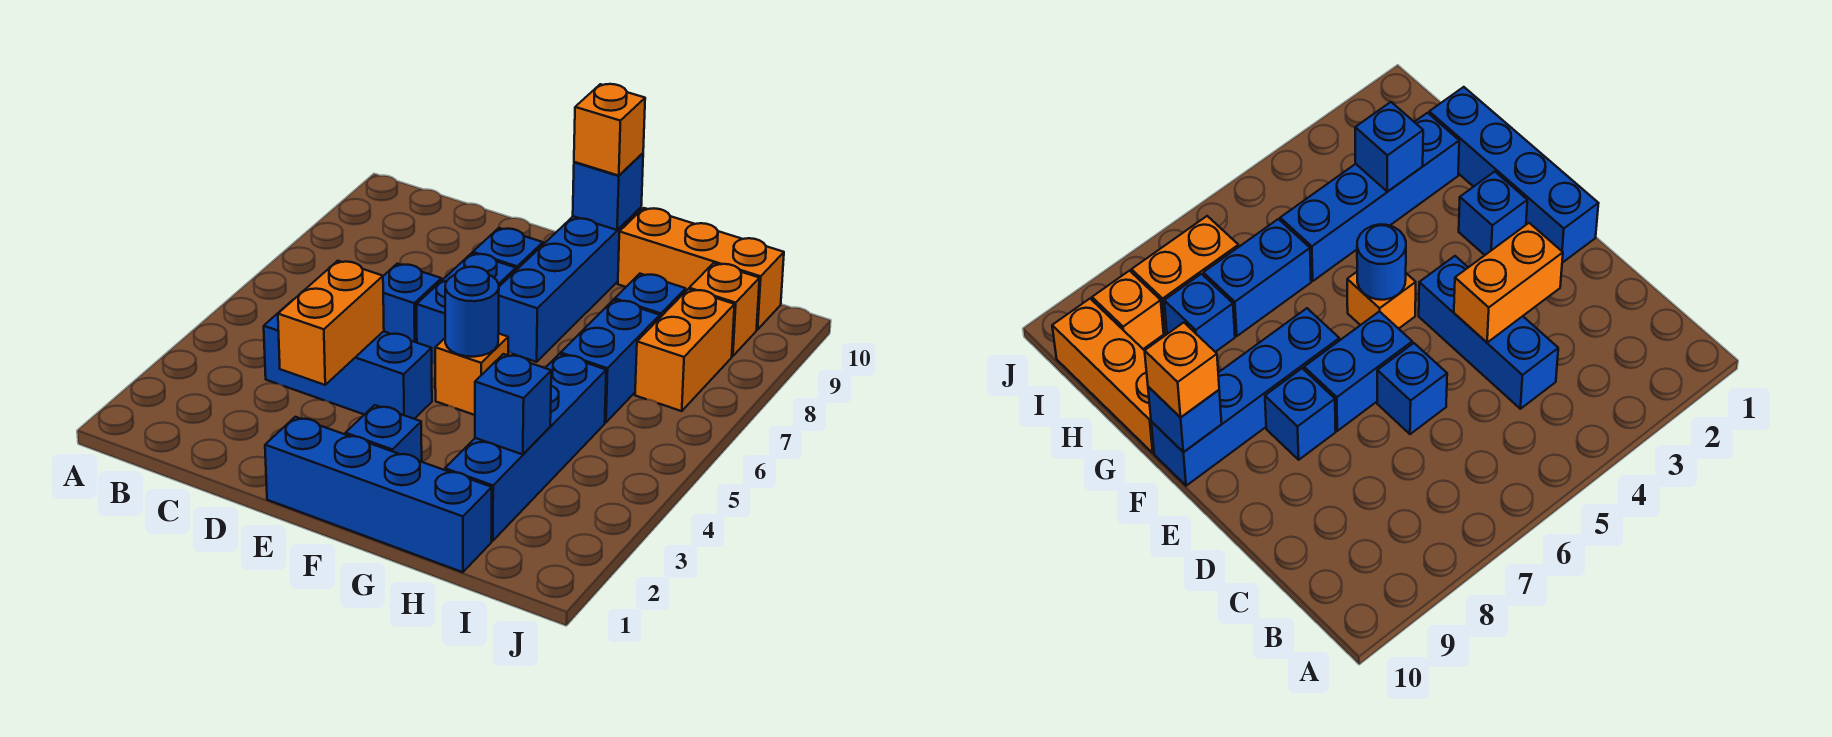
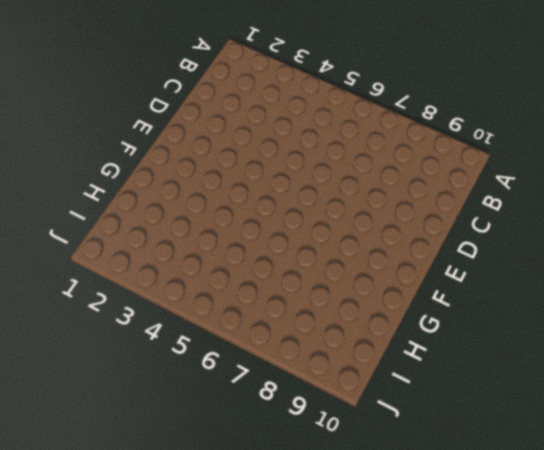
none -> blue brick C4:E4 level 1
none -> blue brick D6 level 1
none -> blue brick E1:H1 level 1

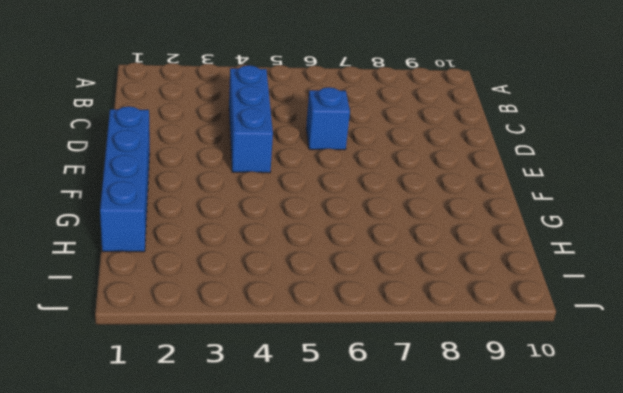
none -> blue brick E6:E7 level 1
none -> blue brick E8 level 1
none -> blue brick F2 level 1

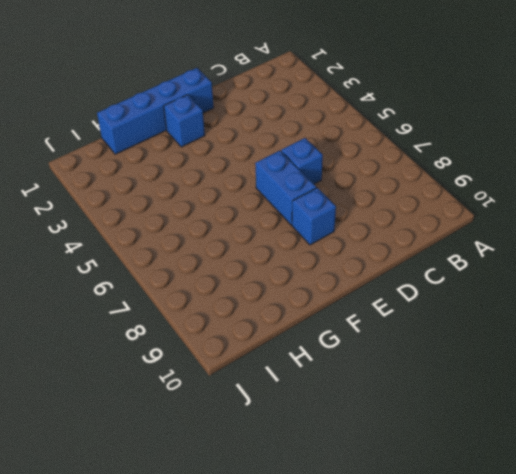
none -> blue brick C4:E4 level 1
none -> orange brick F5 level 1
none -> blue brick F7:F10 level 1

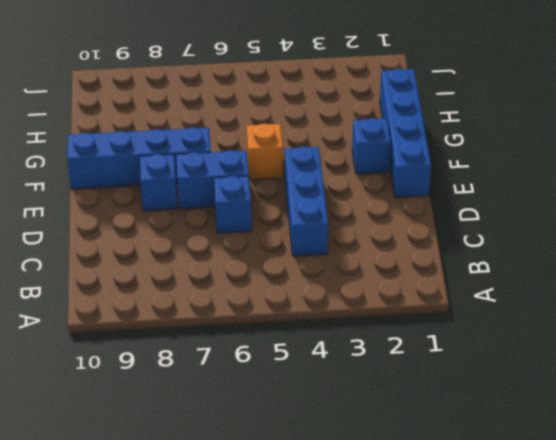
none -> orange brick G10:I10 level 1
none -> blue brick H2:H5 level 1
none -> blue brick H6:H7 level 1

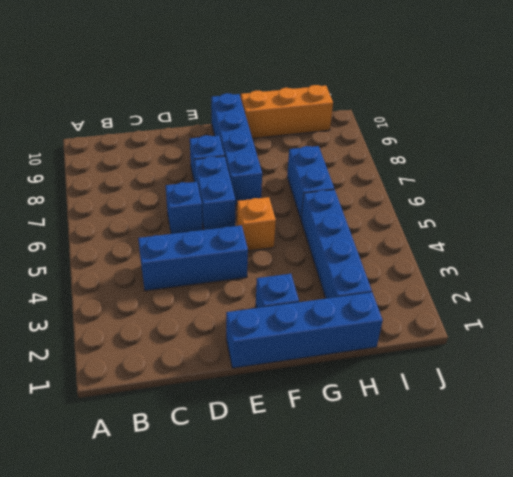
none -> blue brick H8 level 1
none -> orange brick I7:I8 level 1
none -> orange brick I9 level 1

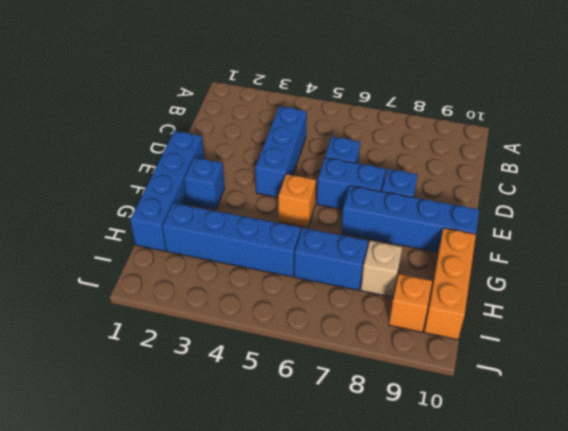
tan brick H8 level 1 -> blue brick H8 level 1
none -> orange brick I7:I8 level 1
none -> orange brick D3:D4 level 2
none -> blue round brick F5 level 2

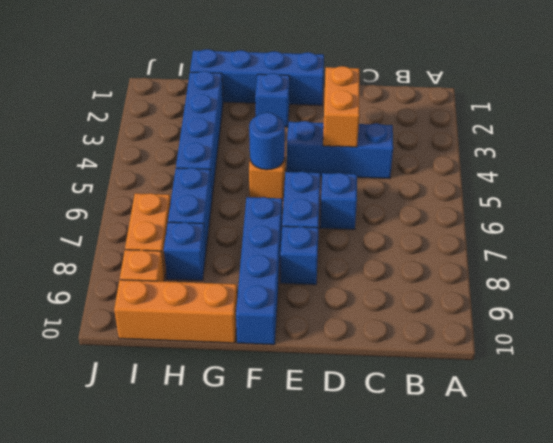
none -> blue brick F10 level 2
none -> blue brick H3 level 2
none -> orange brick F10 level 3

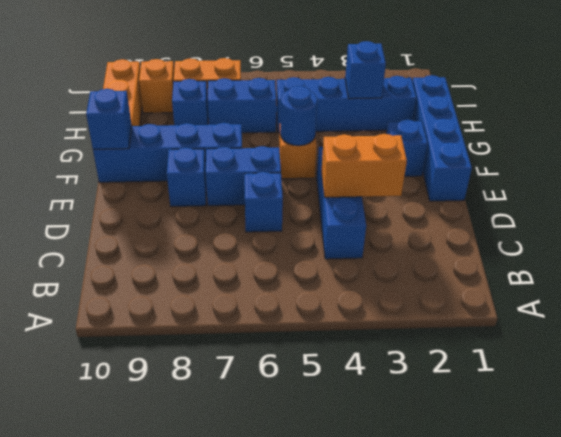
none -> orange brick F10 level 3

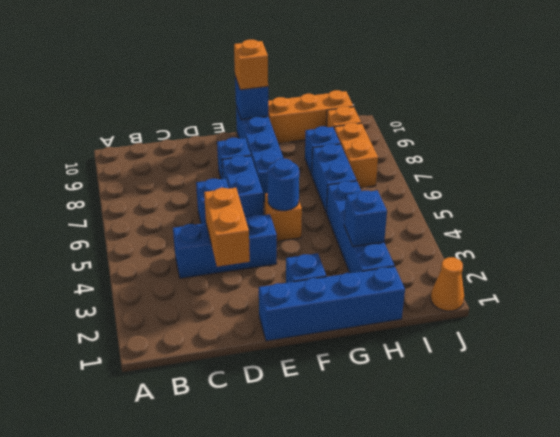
orange cone J1 level 1 -> none

